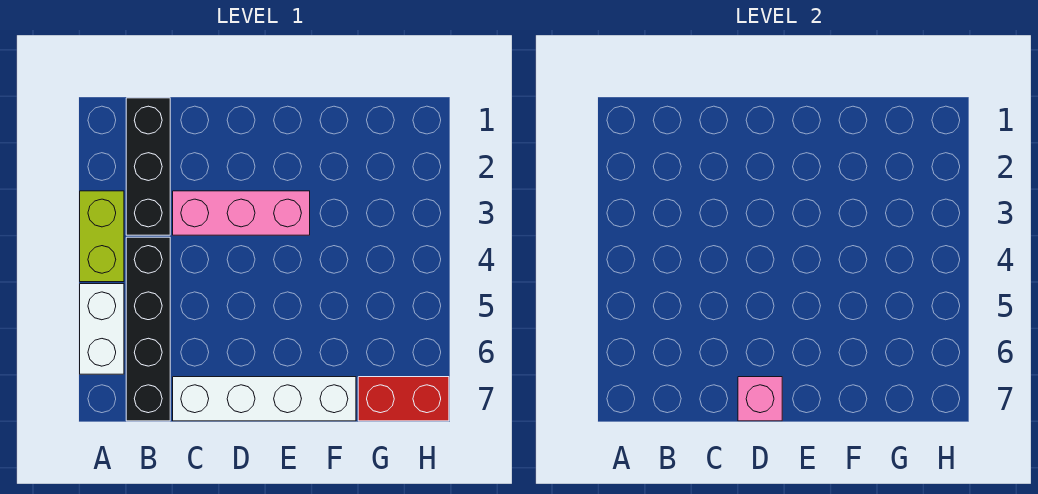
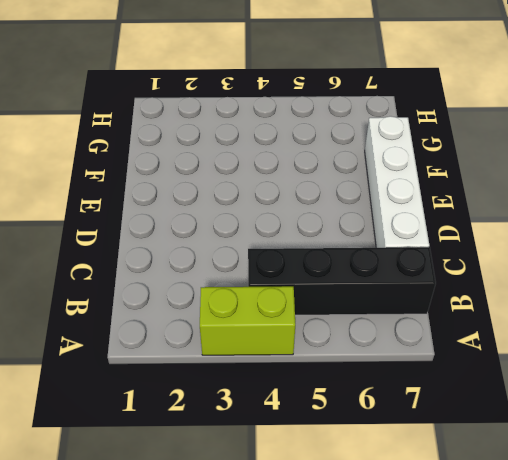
none -> white brick A5:A6 level 1
none -> black brick B1:B3 level 1

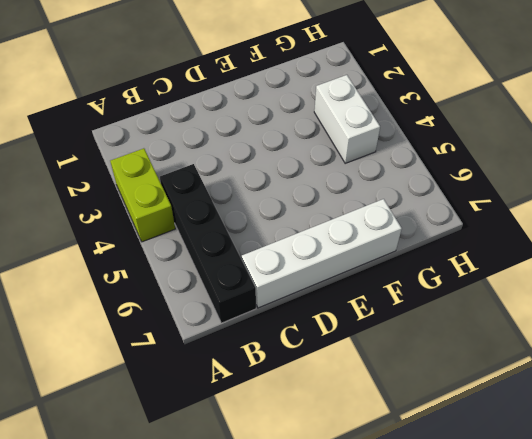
white brick G3:G4 level 1 -> white brick A5:A6 level 1
none -> black brick B1:B3 level 1
none -> pink brick C3:E3 level 1

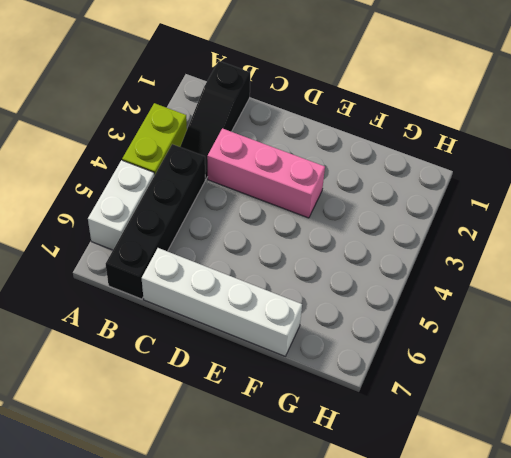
black slope B1:B3 level 1 top 1 -> black brick B1:B3 level 1
none -> red brick G7:H7 level 1
none -> pink brick D7 level 2

